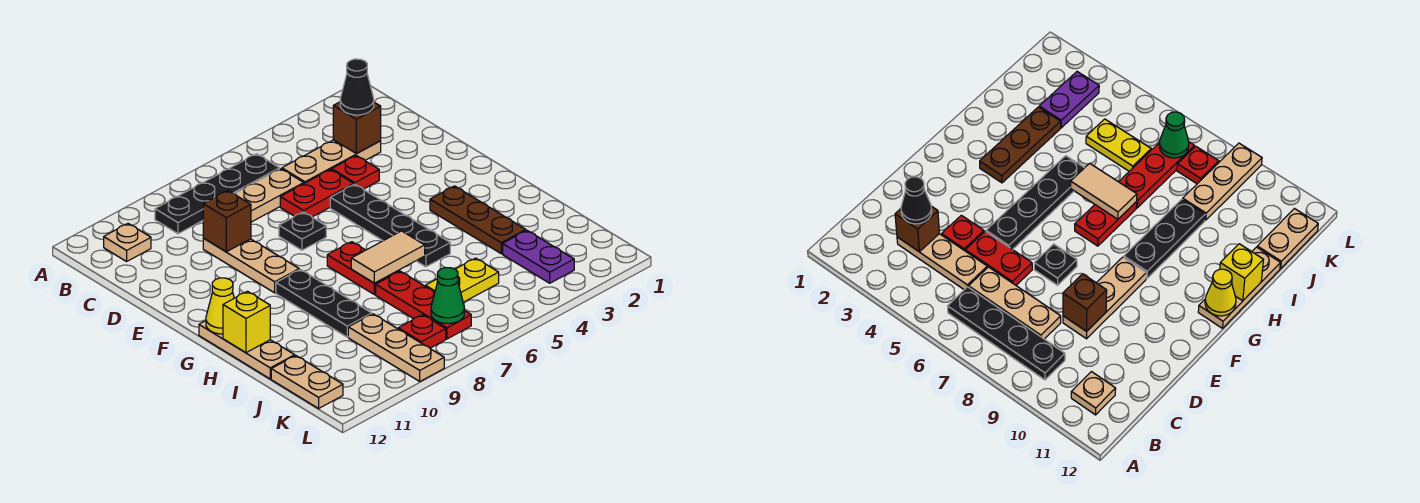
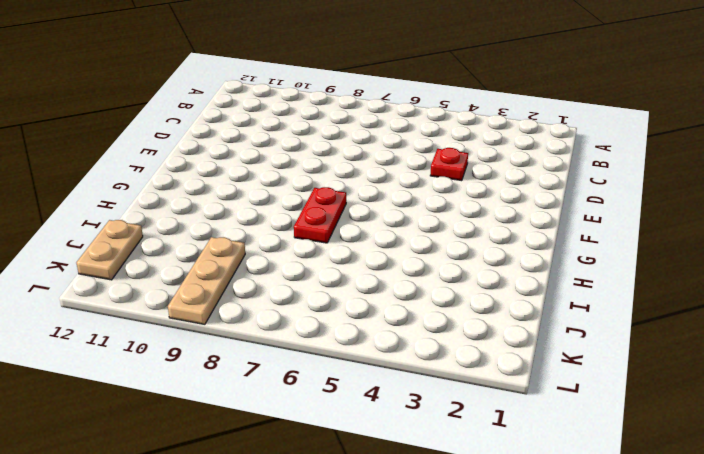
none -> black plate B6:B9 level 1
none -> tan plate B11 level 1
none -> tan plate C3:C5 level 1

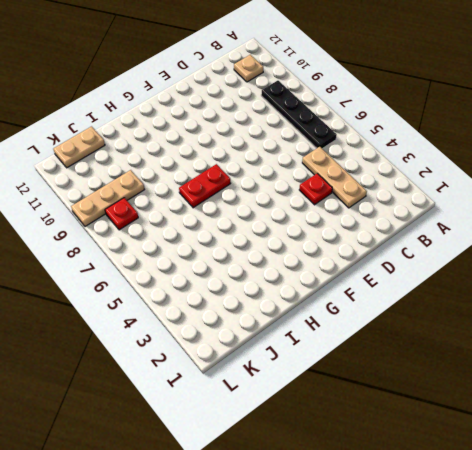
none -> tan plate C6:C8 level 1
none -> red plate D5:D6 level 1
none -> tan plate D9:F9 level 1

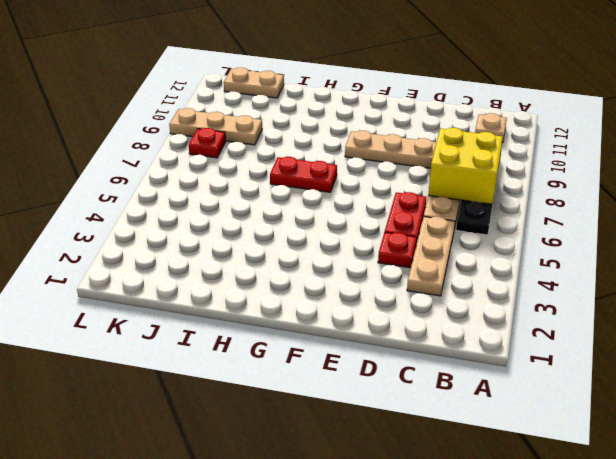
yellow brick B7:C8 level 2 -> none
none -> black plate E5:H5 level 1
none -> black plate E7 level 1
none -> brown plate G3:I3 level 1

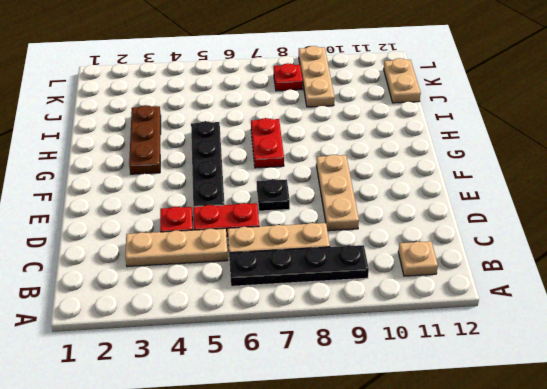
none -> black plate G9:I9 level 1
none -> tan plate G12:I12 level 1
none -> red plate I7:K7 level 1

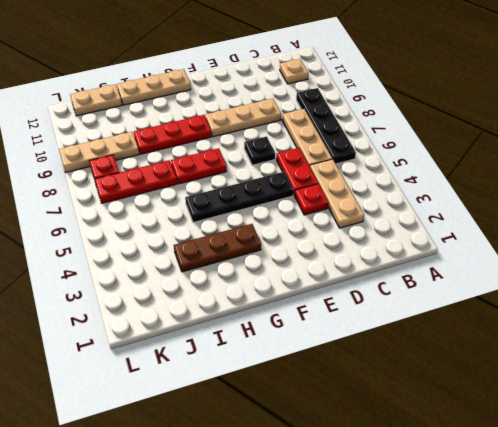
red plate G9:I9 level 1 -> black plate G9:I9 level 1
none -> purple plate J3:K3 level 1
none -> yellow plate J5:J6 level 1
none -> brown brick C3 level 2

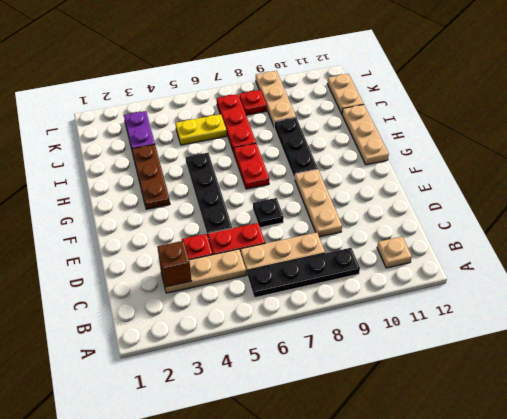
none -> brown brick D9 level 2
none -> yellow cone G12 level 2
none -> tan tile H6:H7 level 2

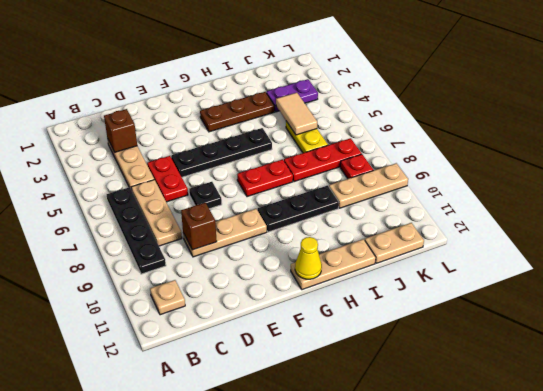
tan tile J4:J5 level 2 -> tan tile H6:H7 level 2
none -> red plate D4 level 1
none -> yellow brick H12 level 2
none -> green cone K7 level 2

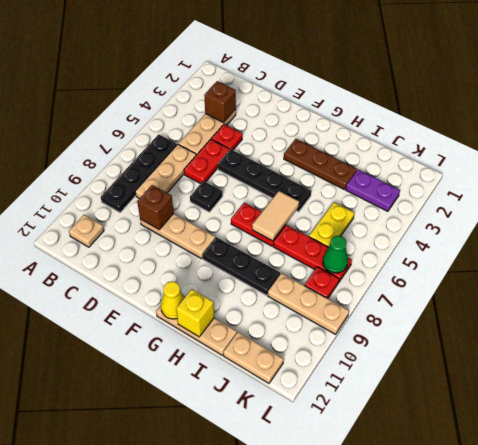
none -> black cone C3 level 3

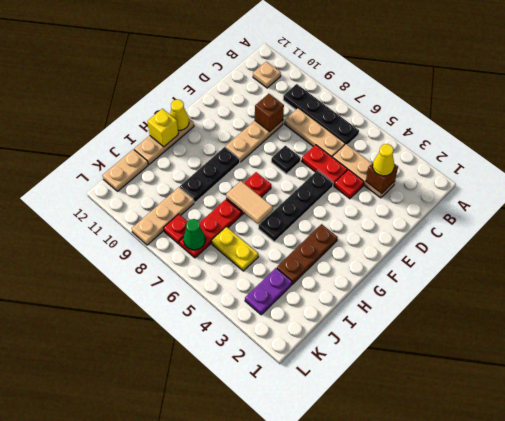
yellow cone C3 level 3 -> black cone C3 level 3

